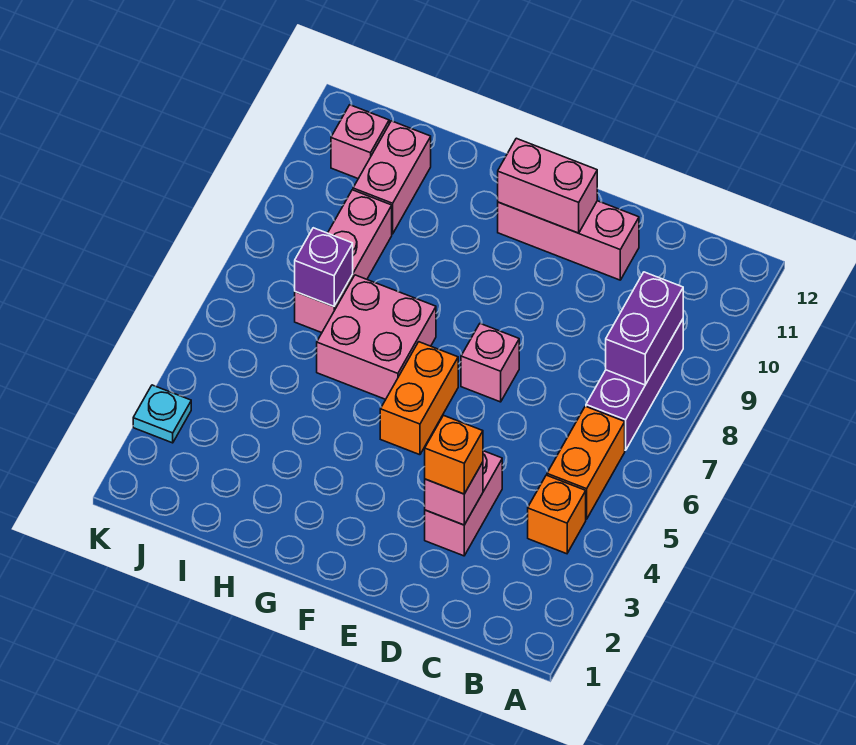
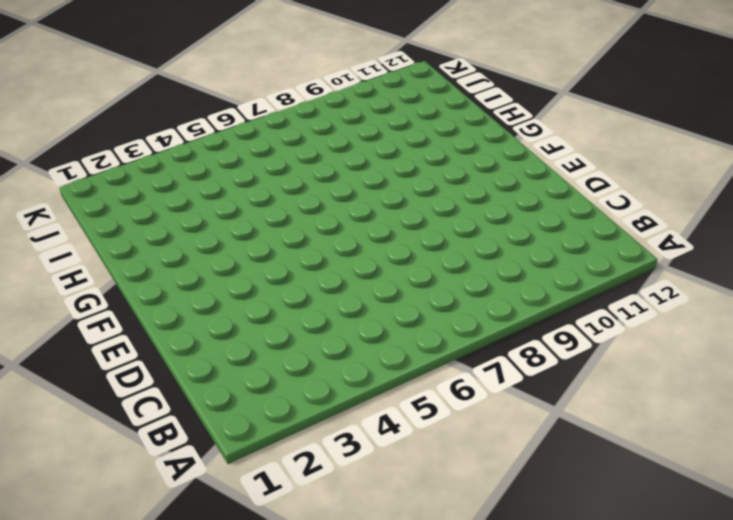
none -> orange brick B4 level 1
none -> orange brick B5:B6 level 1
none -> purple brick B7:B9 level 1

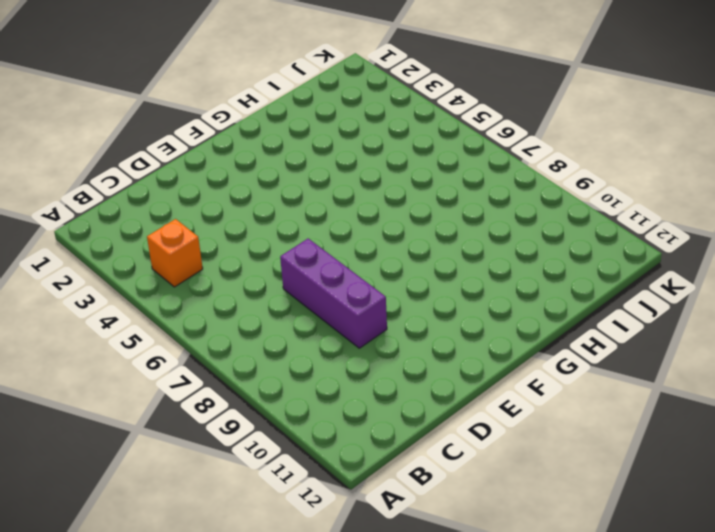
purple brick D7:D9 level 1 -> purple brick B7:B9 level 1
none -> orange brick B5:B6 level 1
none -> pink brick D3:D4 level 1
none -> pink brick D11:F11 level 1

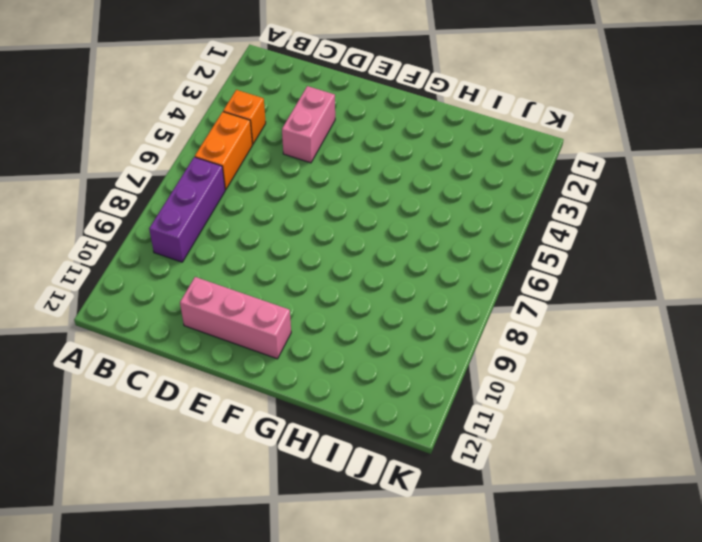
none -> pink brick E7 level 1
none -> orange brick F5:F6 level 1
none -> pink brick G6:H7 level 1

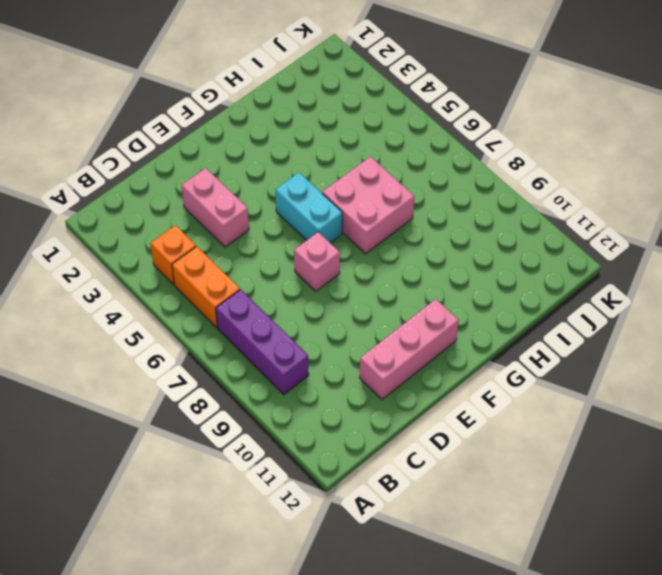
cyan brick F5:F6 level 1 -> orange brick F5:F6 level 1
none -> pink brick I7:I9 level 1
none -> pink brick I10:I11 level 1
none -> pink brick J11 level 1

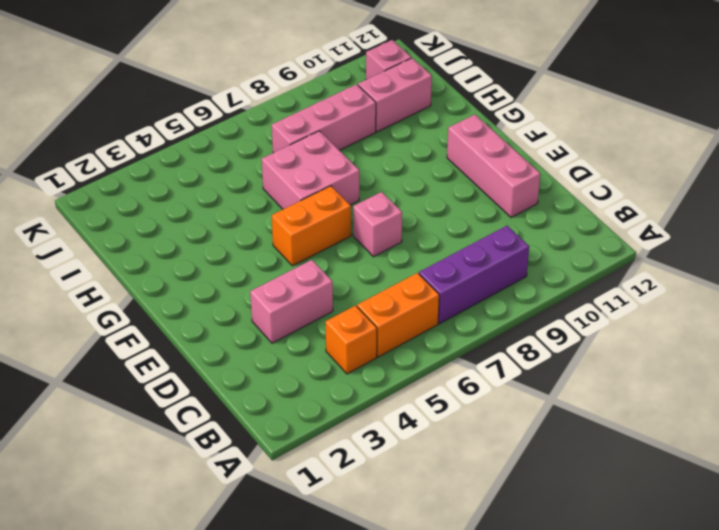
none -> cyan plate K3 level 1
none -> purple brick B8:B9 level 2
none -> pink brick D3 level 2

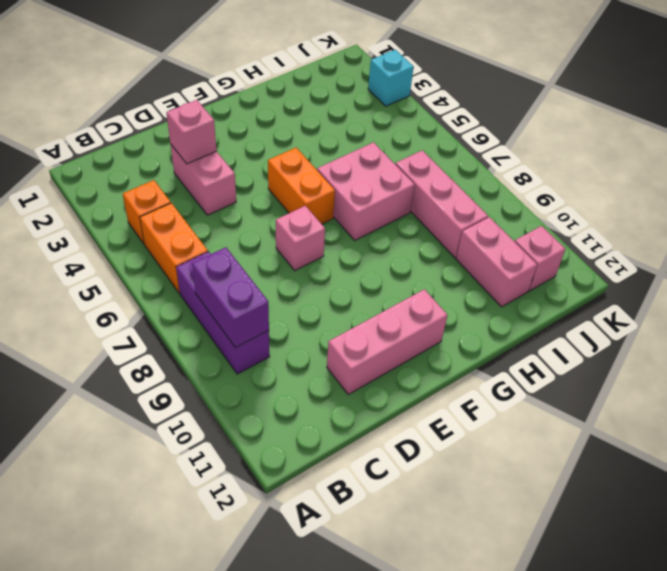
cyan brick K3 level 1 -> cyan plate K3 level 1
none -> pink brick E11:F11 level 2
none -> purple brick I7 level 2
none -> orange brick D3 level 3

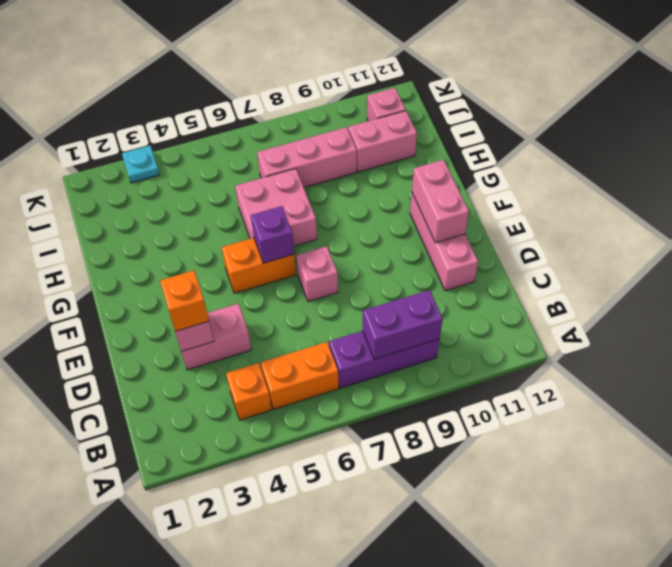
purple brick F6 level 2 -> purple brick I7 level 2

